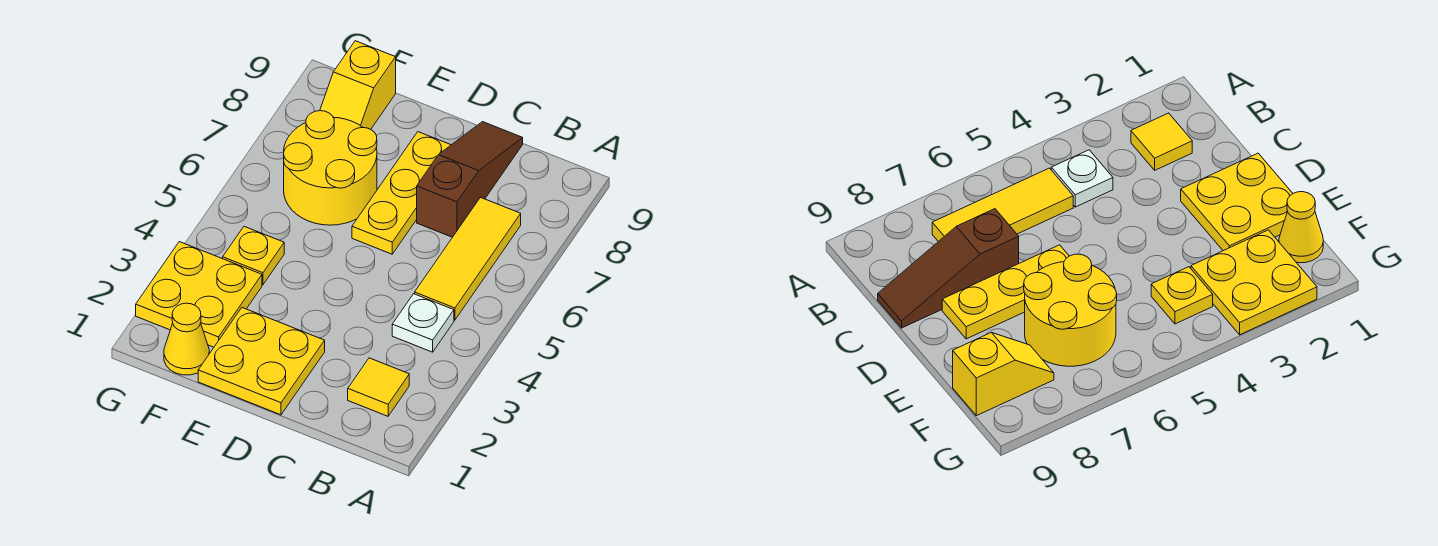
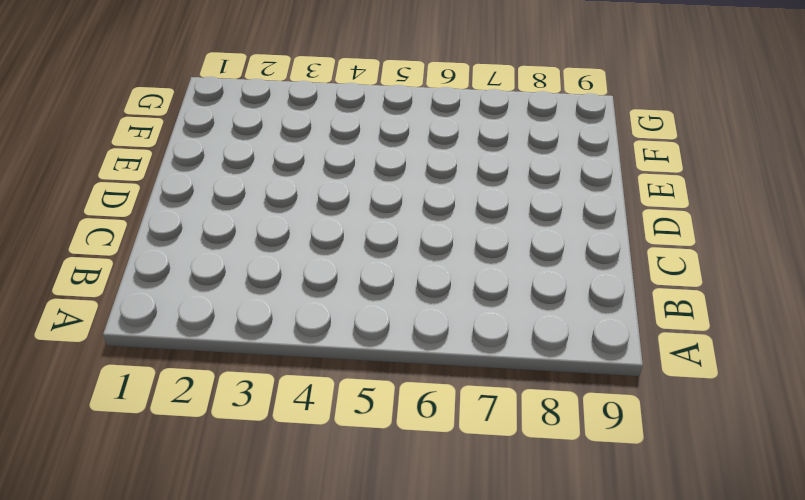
none -> yellow tile B2 level 1
none -> white plate B4 level 1

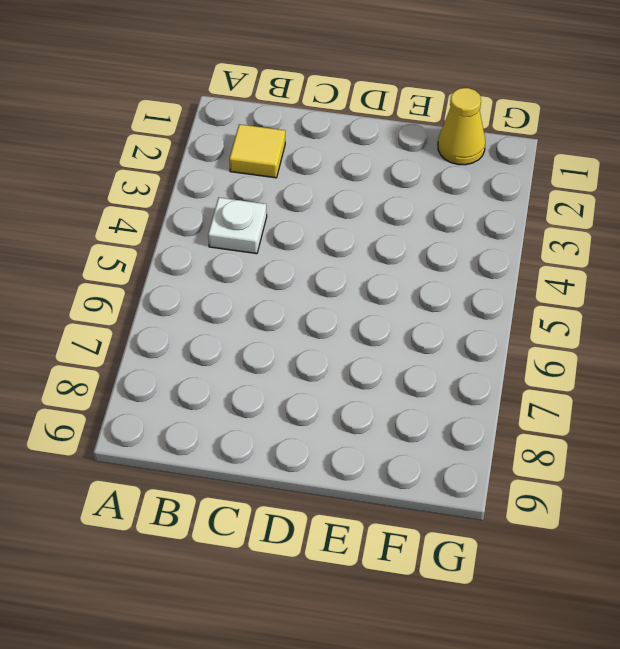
none -> yellow tile B5:B7 level 1
none -> brown slope C7:C9 level 1 top 7

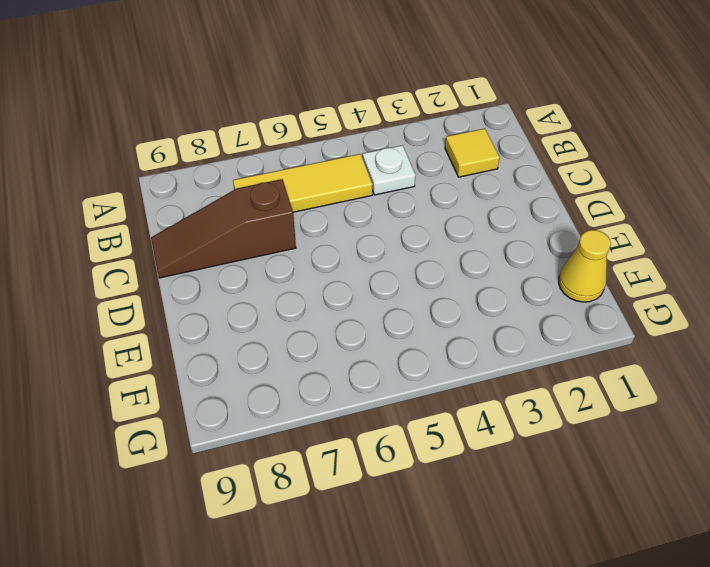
none -> yellow plate D1:E2 level 1
none -> yellow plate D6:D8 level 1

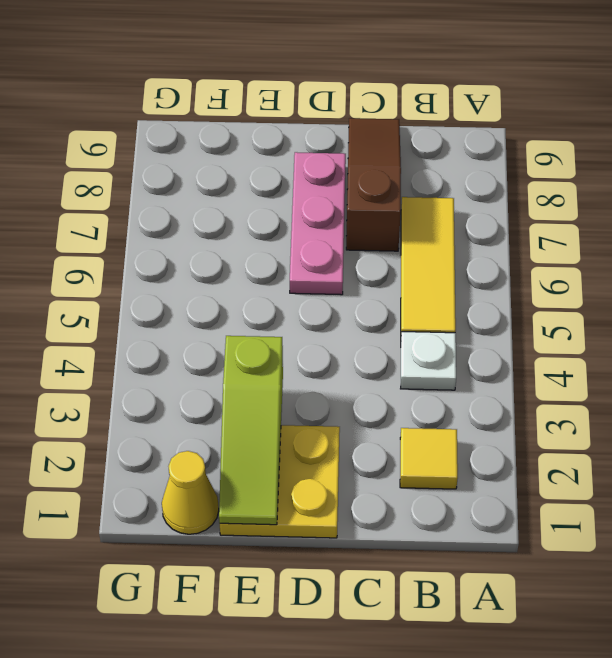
pink plate D6:D8 level 1 -> yellow plate D6:D8 level 1
lime slope E1:E3 level 2 top 3 -> none
none -> yellow round brick E6:F7 level 1
none -> yellow plate F2:G3 level 1

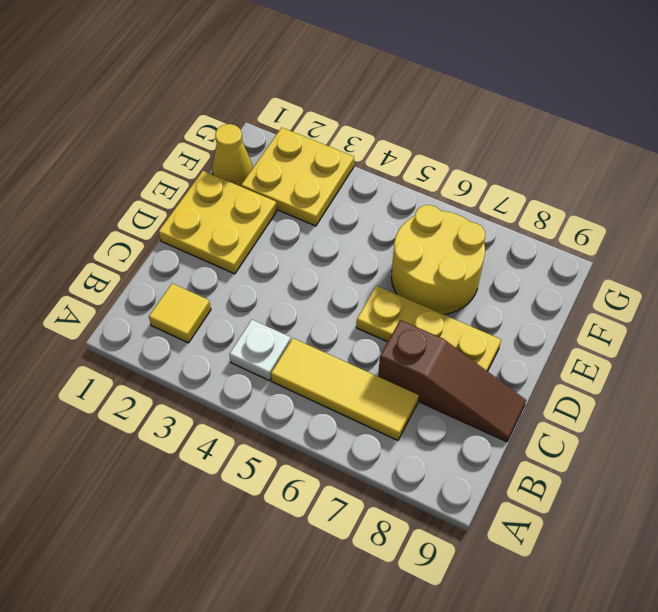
none -> yellow plate F4 level 1
none -> yellow slope F8:F9 level 1 top 9

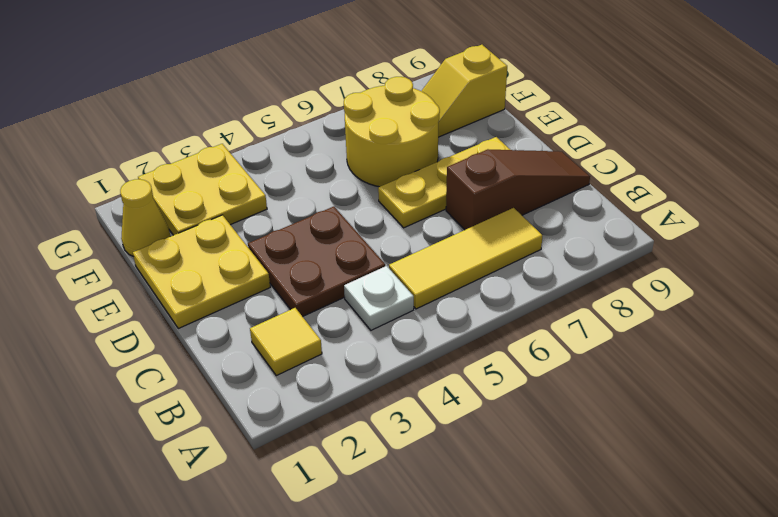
brown plate C3:D4 level 1 -> none
none -> yellow plate F4 level 1

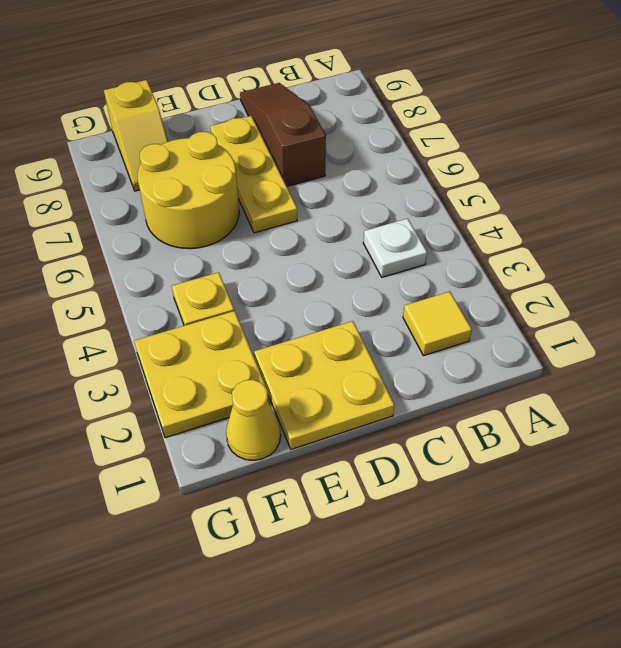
none -> yellow tile B5:B7 level 1

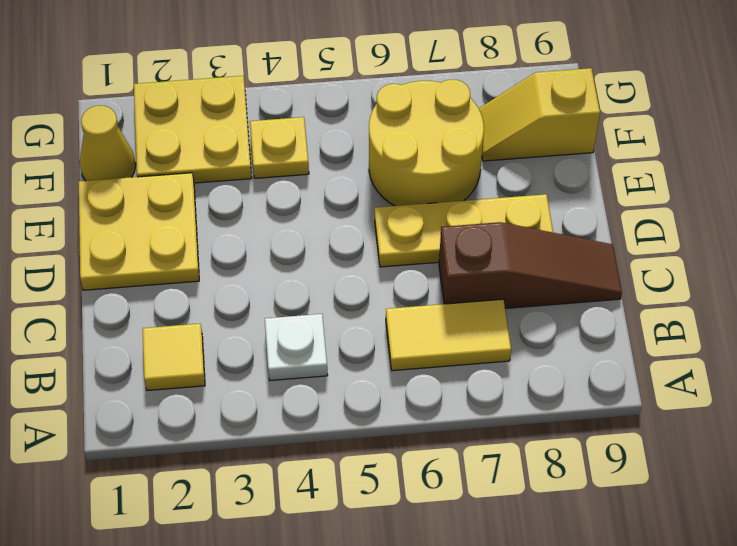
yellow tile B6:B7 level 1 -> yellow tile B5:B7 level 1

